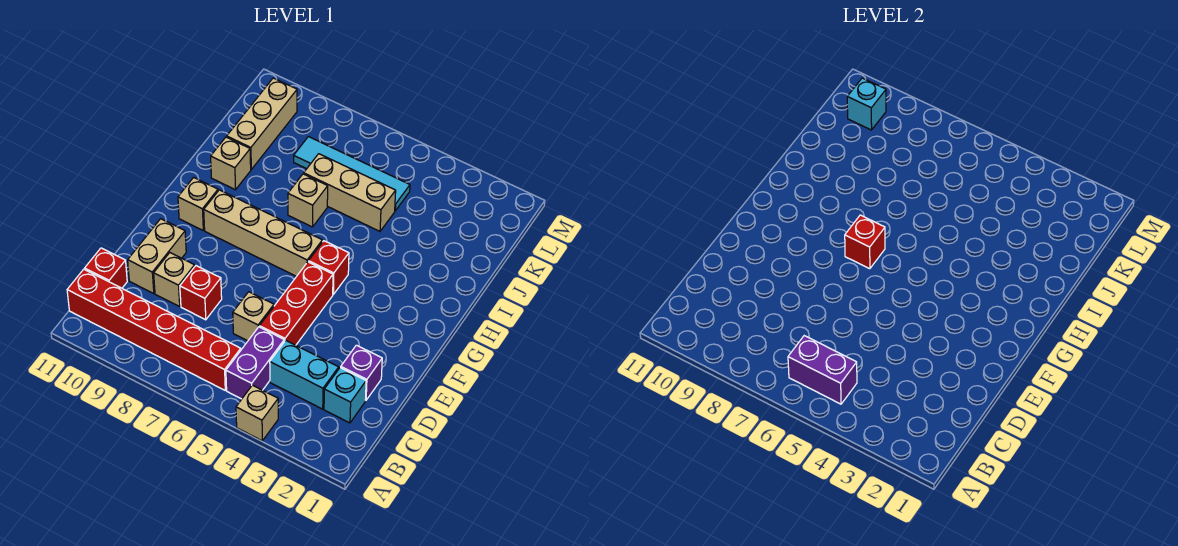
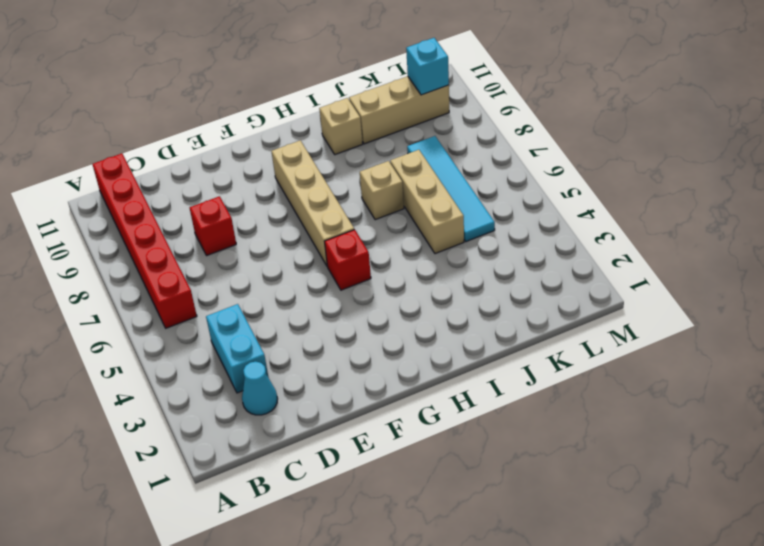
cyan cone C2 level 1 -> cyan brick C2 level 1
none -> tan brick A4 level 1
none -> purple brick B5:C5 level 1
none -> red brick C11 level 1

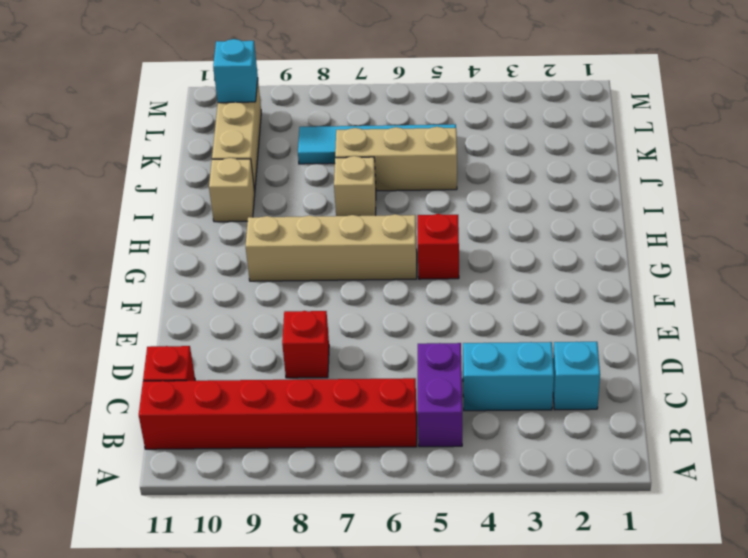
none -> tan brick A4 level 1
none -> purple brick D2 level 1
none -> red brick D5:F5 level 1

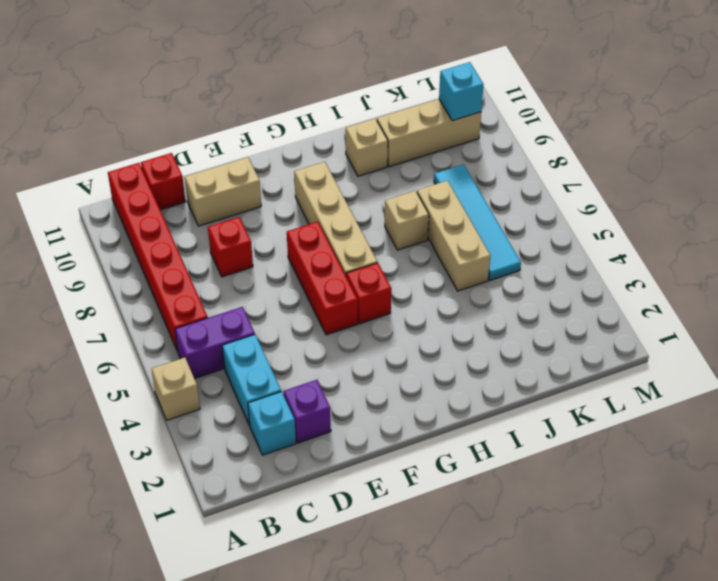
red brick F5:F7 level 1 -> red brick D5:F5 level 1
none -> tan brick D6 level 1
none -> tan brick D9 level 1
none -> tan brick G10 level 1

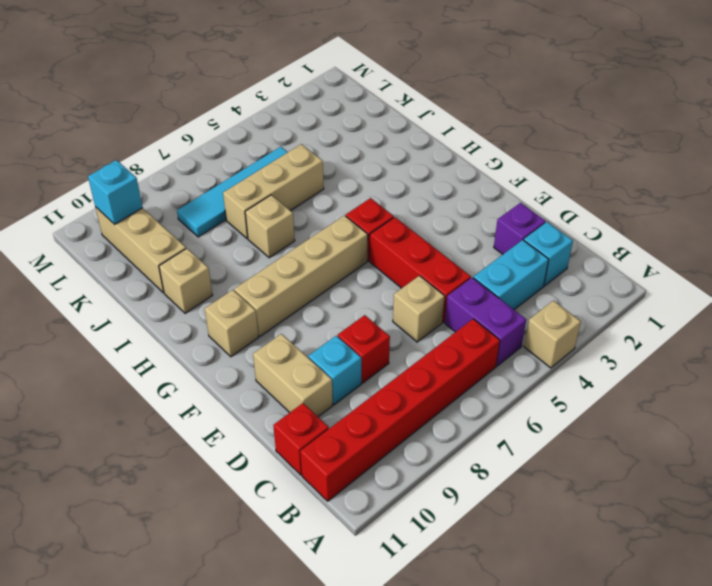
cyan brick D9 level 1 -> tan brick D9 level 1
none -> purple brick B5:B6 level 2
none -> red brick G7 level 2

